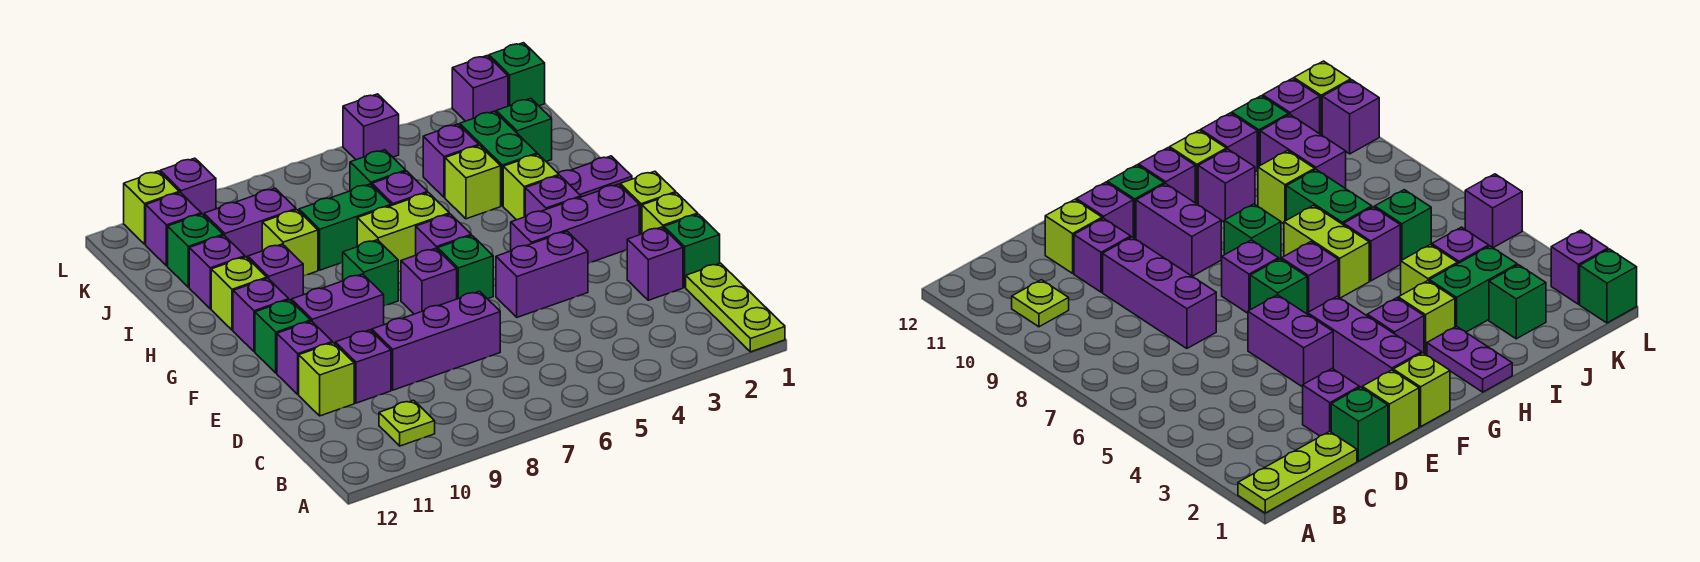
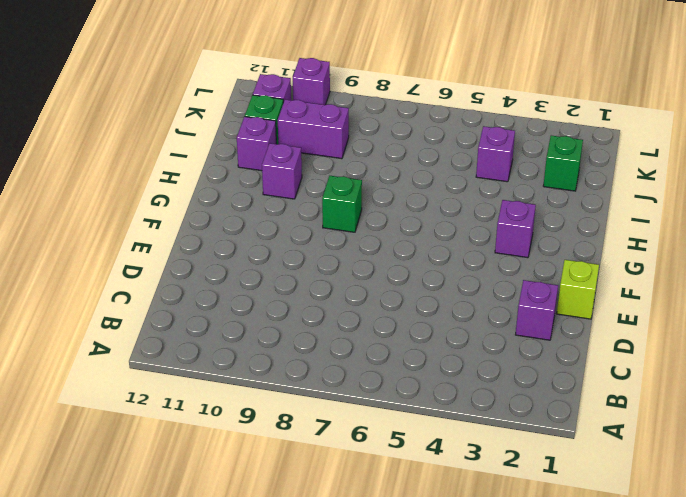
none -> lime plate A1:C1 level 1
none -> lime plate B10 level 1
none -> green brick D1 level 1
none -> purple brick D7:D9 level 1

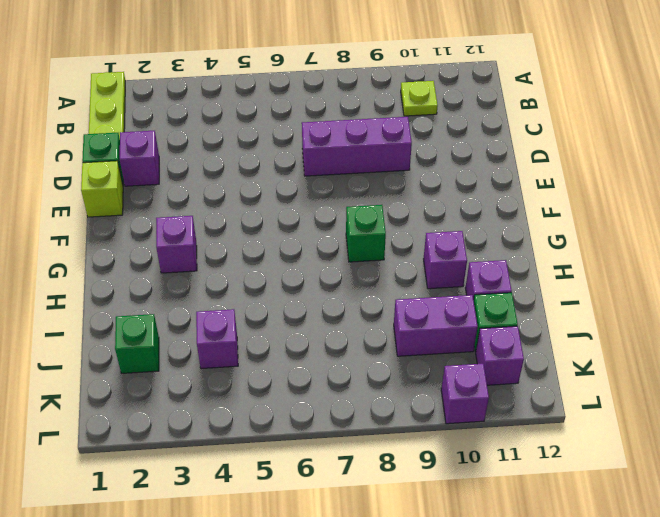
none -> purple brick D10 level 1
none -> lime brick D11 level 1
none -> purple brick E4:E5 level 1
none -> purple brick E11 level 1

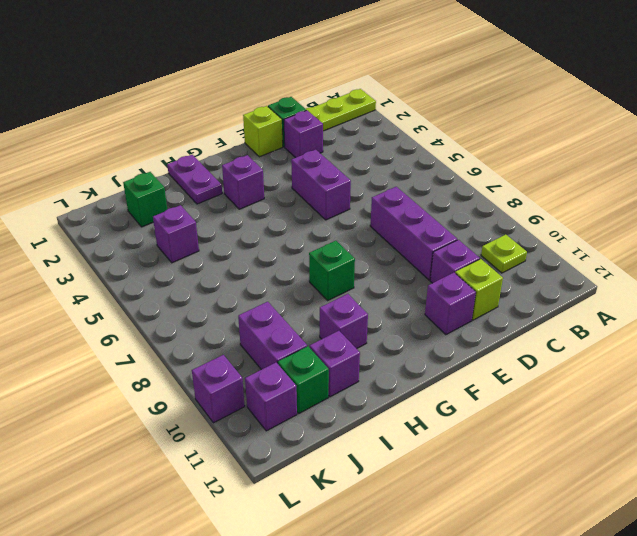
none -> lime brick F1 level 1
none -> purple brick F2:F4 level 1
none -> green brick F6 level 1
none -> purple brick F7 level 1

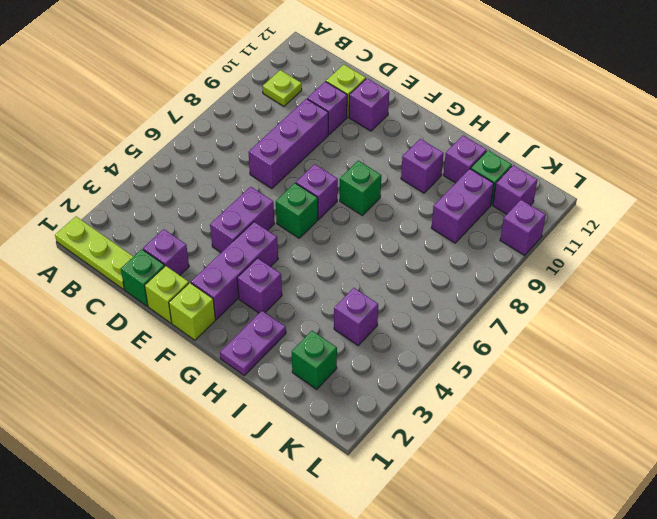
none -> purple brick F9:F10 level 1
none -> green brick F11 level 1
none -> purple brick G6 level 1
none -> purple brick G11 level 1

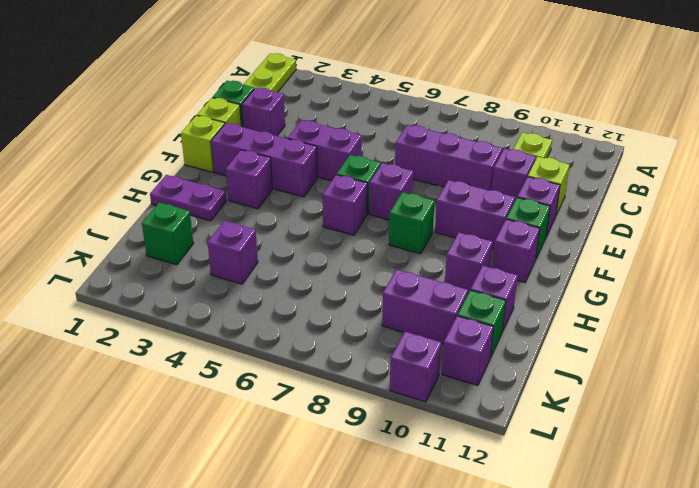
none -> lime brick H3 level 1
none -> lime brick H6:H7 level 1
none -> lime brick H11 level 1
none -> green brick I3:J3 level 1

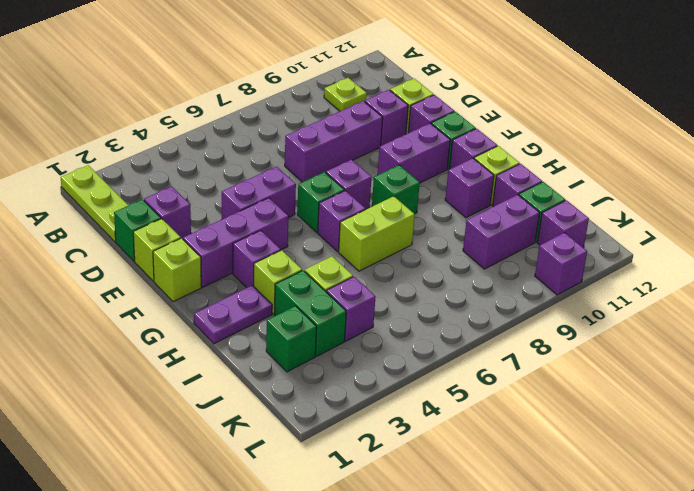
none -> purple brick I6 level 1
none -> green brick I7:I8 level 1
none -> lime brick I9 level 1
none -> green brick J6 level 1

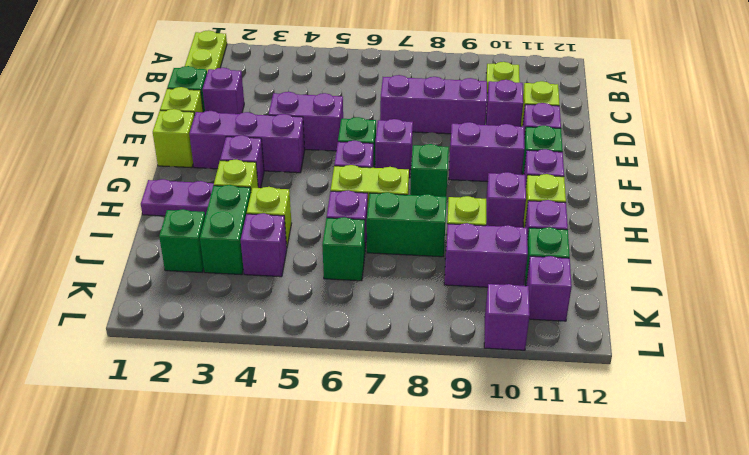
none -> green brick L1 level 1
none -> purple brick L2 level 1
none -> purple brick L5 level 1
none -> lime brick L11 level 1

